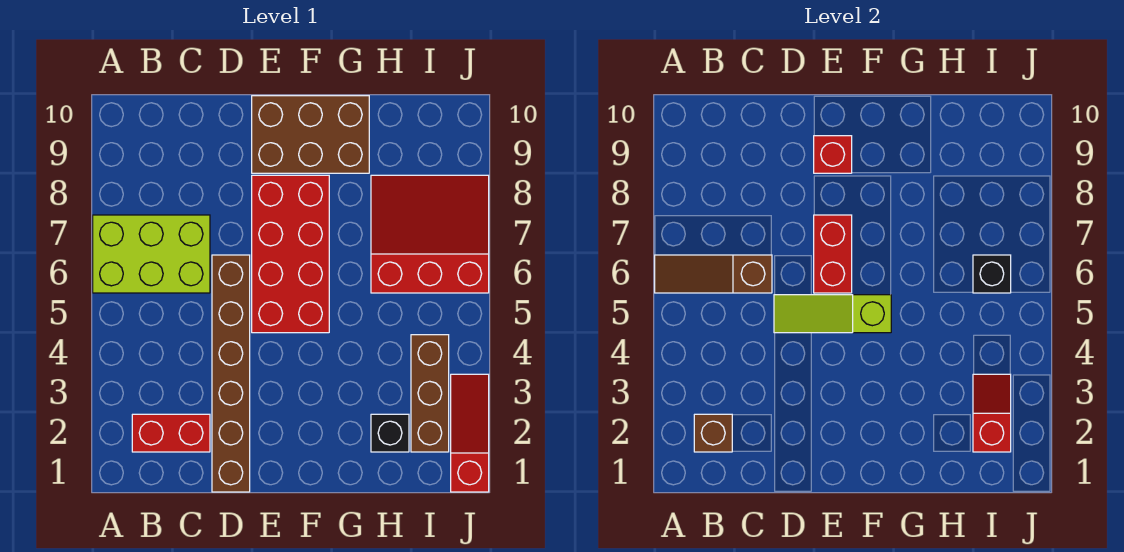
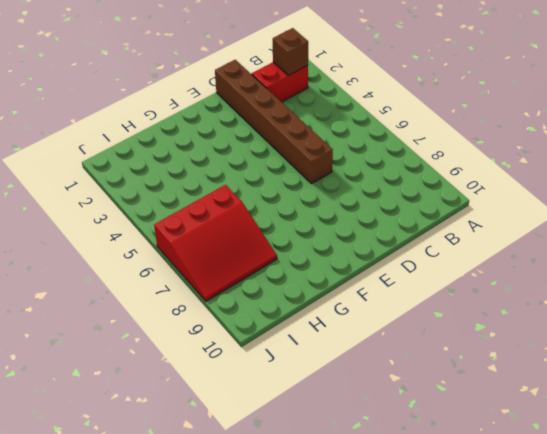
none -> lime brick A6:C7 level 1
none -> red brick E5:F8 level 1
none -> brown brick E9:G10 level 1

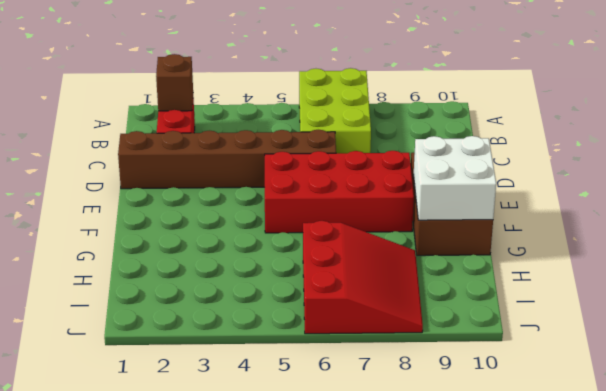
white brick F9:G10 level 2 -> none
none -> black brick H2 level 1
none -> brown brick I2:I4 level 1
none -> red slope J1:J3 level 1 top 1

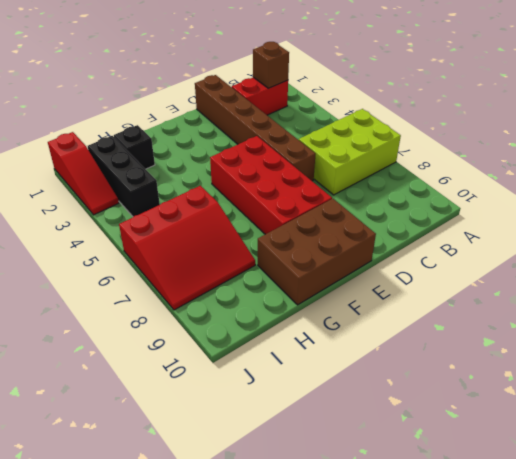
black brick I2:I4 level 1 -> brown brick I2:I4 level 1
none -> brown slope A6:C6 level 2 top C
none -> lime slope D5:F5 level 2 top F
none -> red brick E6:E7 level 2

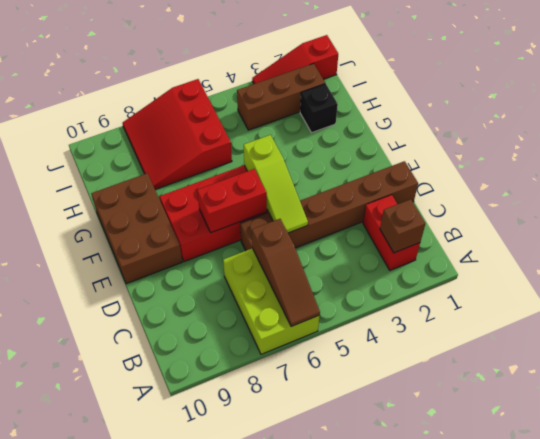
none -> red brick E9 level 2
none -> red slope I2:I3 level 2 top 2
none -> black brick I6 level 2

